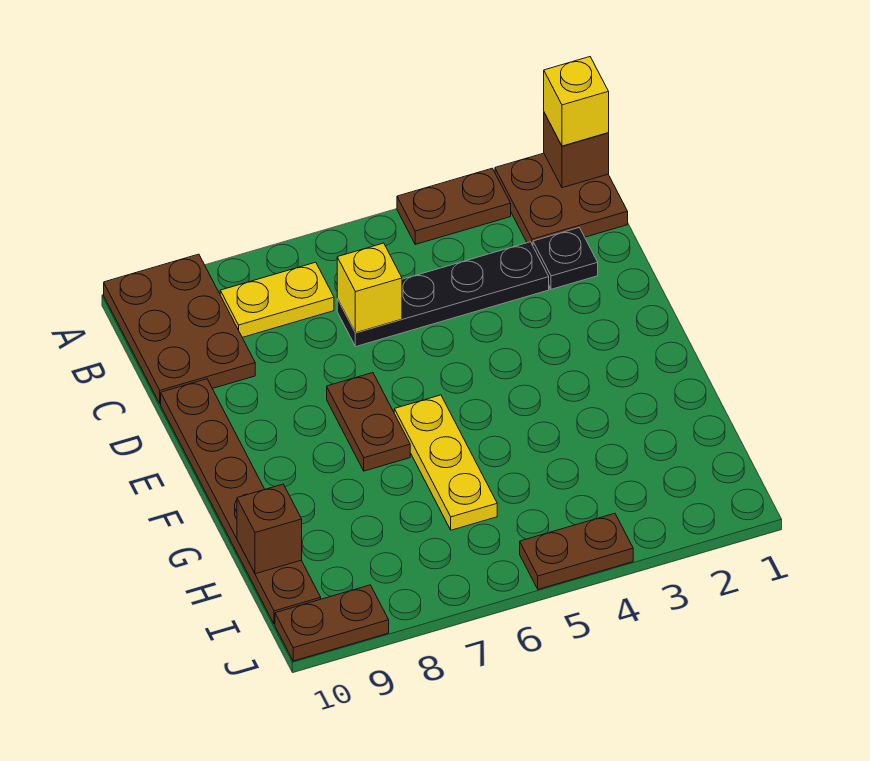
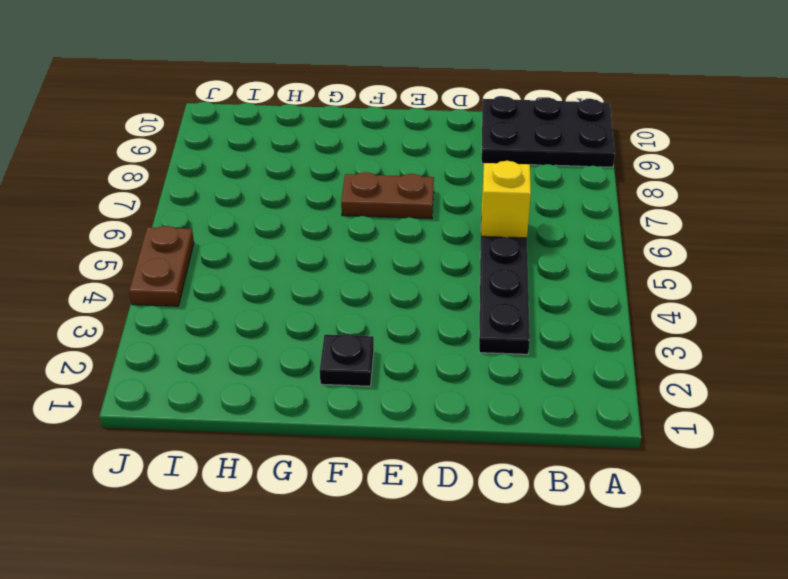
black plate A9:C10 level 1 -> brown plate A9:C10 level 1
black plate F2 level 1 -> black plate C2 level 1
none -> brown plate A1:B2 level 1
none -> brown plate A3:A4 level 1
none -> yellow plate B7:B8 level 1

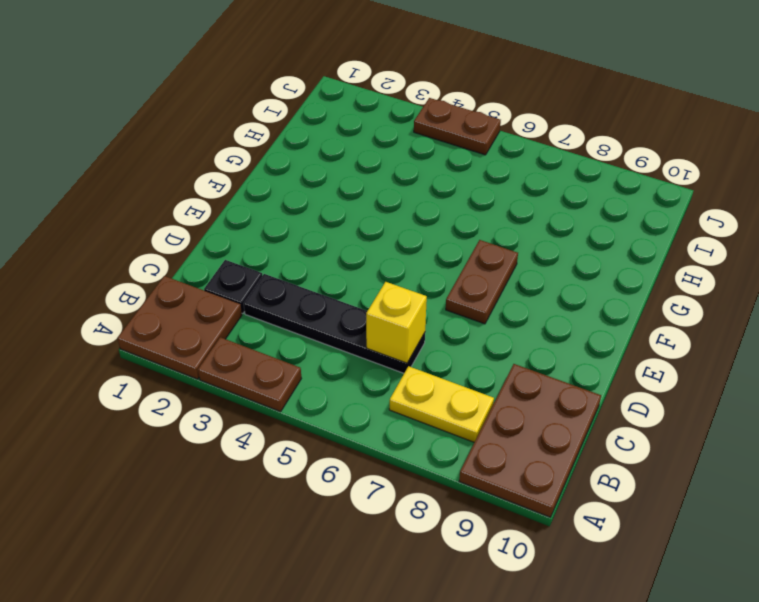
none -> brown plate D10:I10 level 1
none -> yellow plate F6:H6 level 1
none -> brown plate J9:J10 level 1

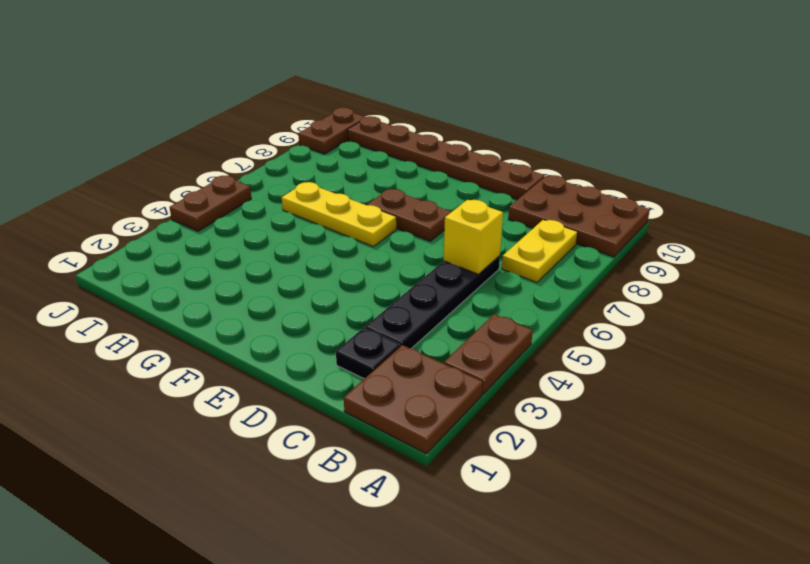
none -> brown brick A1 level 2
none -> brown brick H10 level 2
none -> yellow brick A1 level 3

